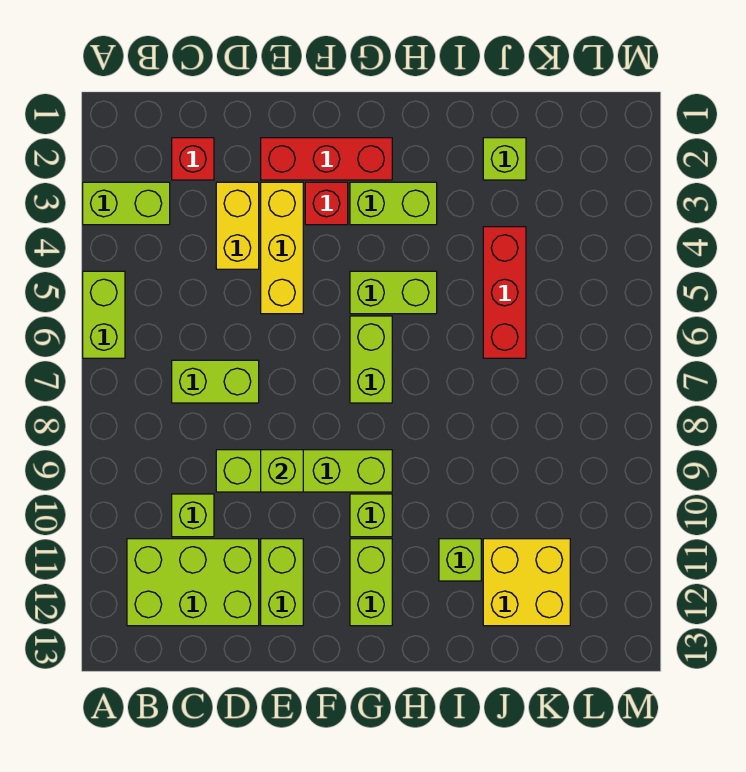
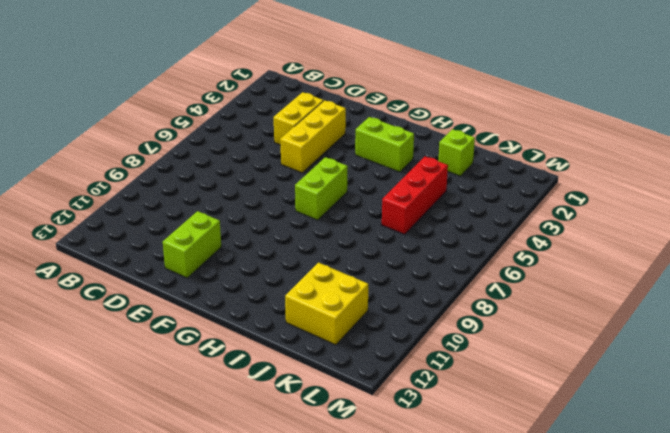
none -> lime brick A3:B3 level 1
none -> lime brick A5:A6 level 1
none -> lime brick B11:D12 level 1

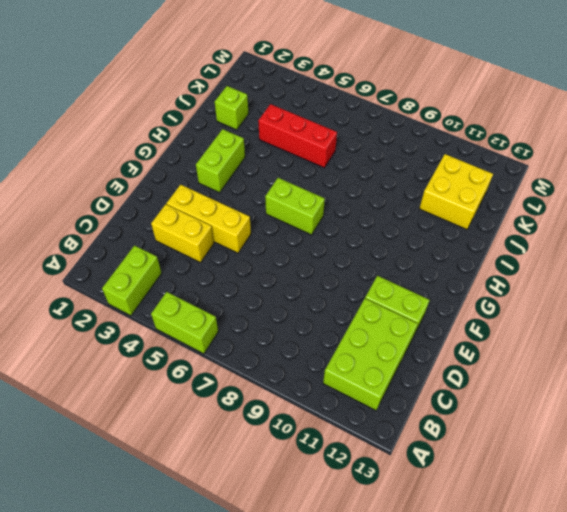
none -> red brick C2 level 1
none -> lime brick C7:D7 level 1
none -> lime brick C10 level 1

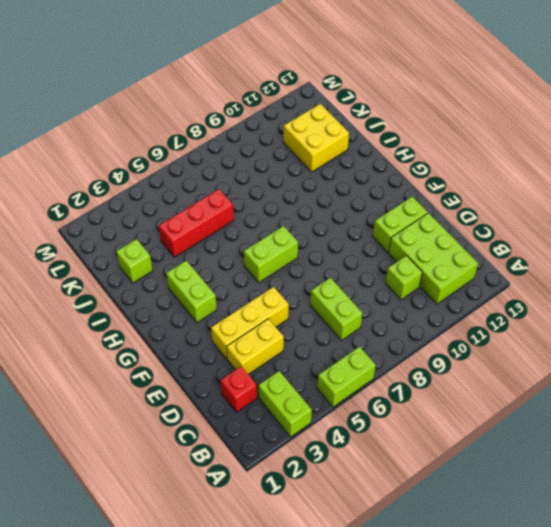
none -> lime brick D9:G9 level 1
none -> red brick E2:G2 level 1
none -> red brick F3 level 1

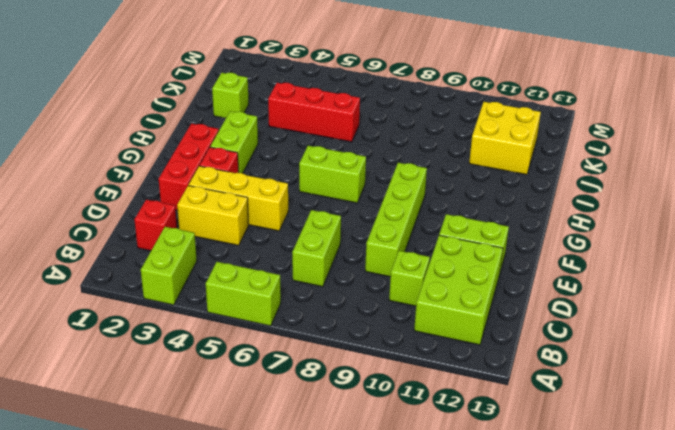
none -> lime brick G5:H5 level 1
none -> lime brick G10 level 1
none -> lime brick G11:G12 level 1

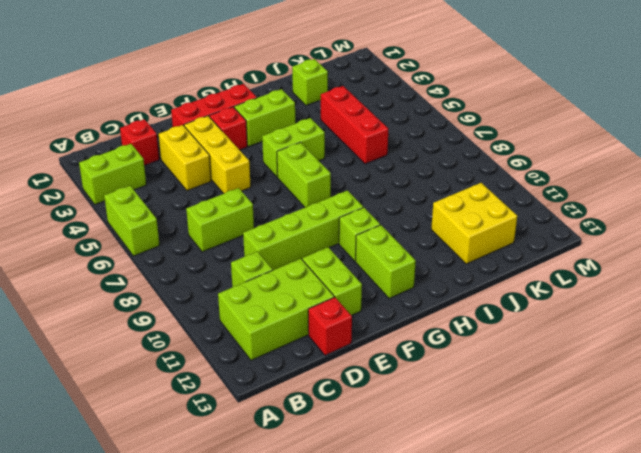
red brick D13 level 1 -> none
none -> lime brick I11 level 1
none -> lime brick E9 level 2

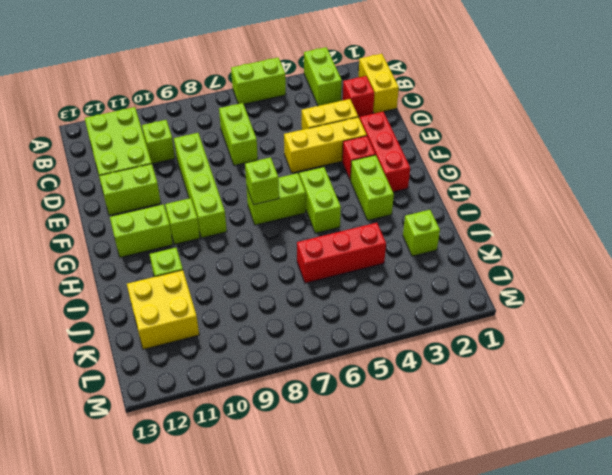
yellow brick B1:C1 level 1 -> none
lime brick G7 level 2 -> lime brick E9 level 2

